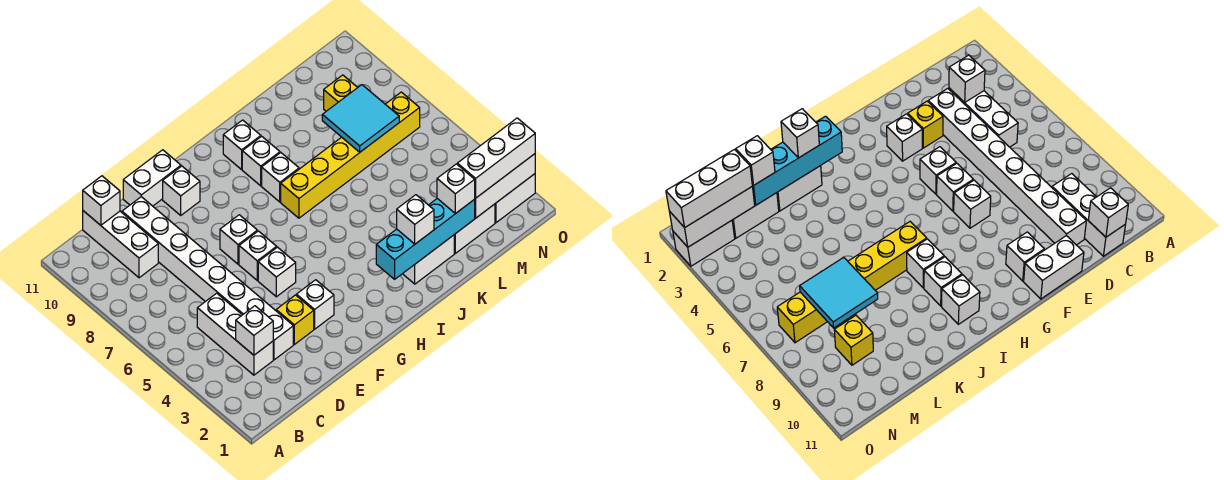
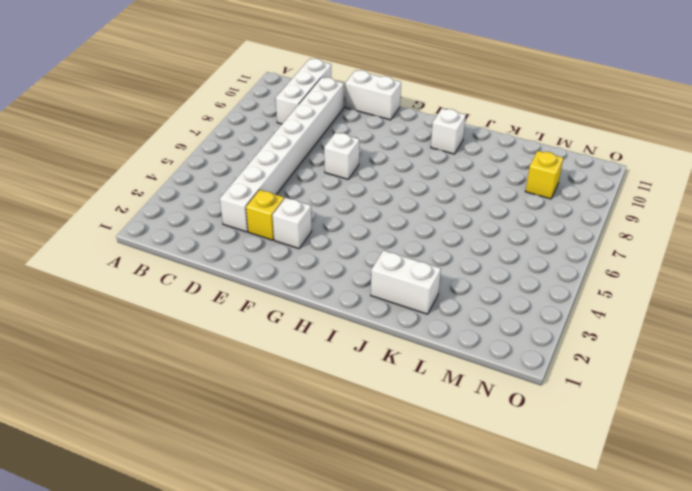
none -> white brick C3:C5 level 1
none -> white brick F5 level 1
none -> white brick F6 level 1

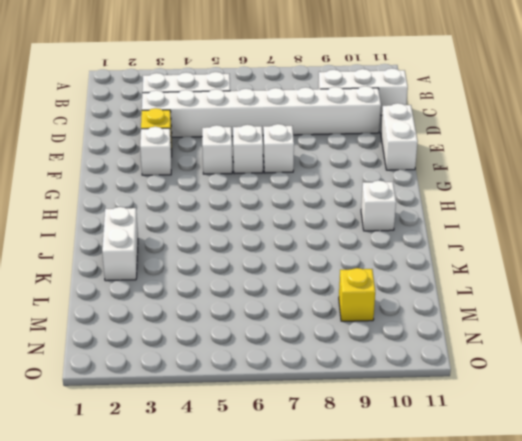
none -> white brick F10 level 1
none -> yellow brick I7:N7 level 1
none -> white brick I8 level 1

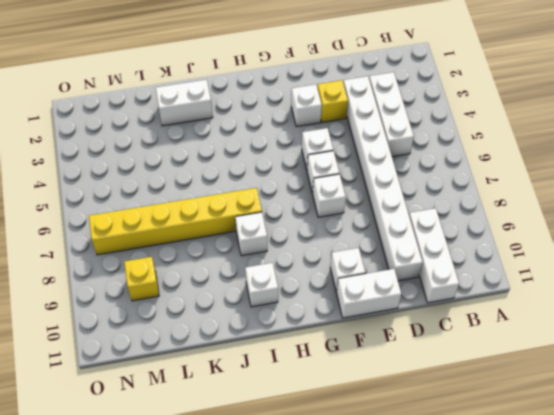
none -> white brick I9 level 1
none -> white brick L2:M2 level 1
none -> white brick N2:O2 level 1

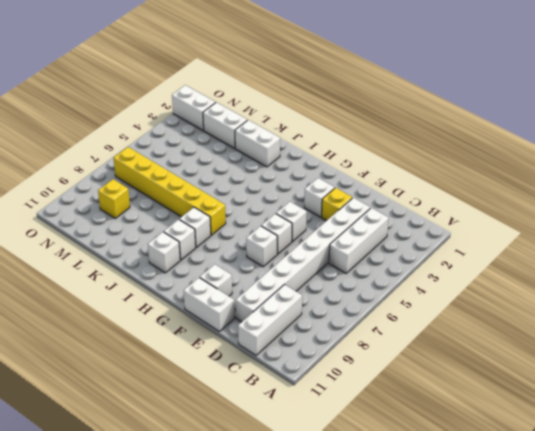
none -> white brick C3 level 2
none -> white brick C11 level 2
none -> cyan brick I2:L2 level 2

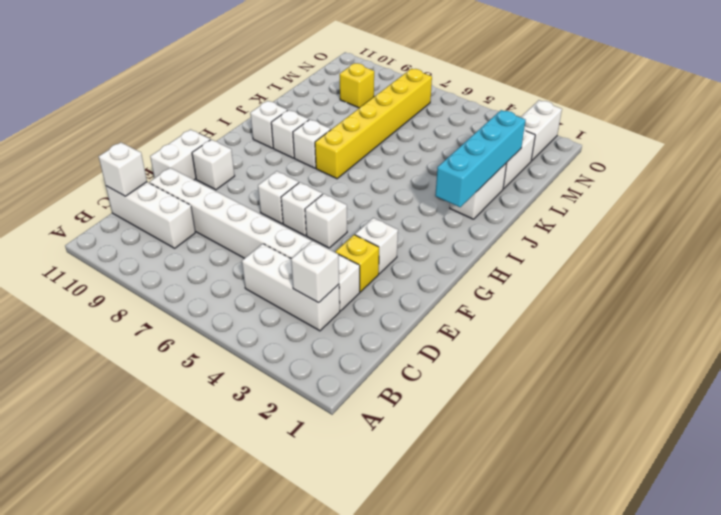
none -> cyan tile L7:M8 level 2
none -> white brick M2:O2 level 2
none -> white brick J2 level 3

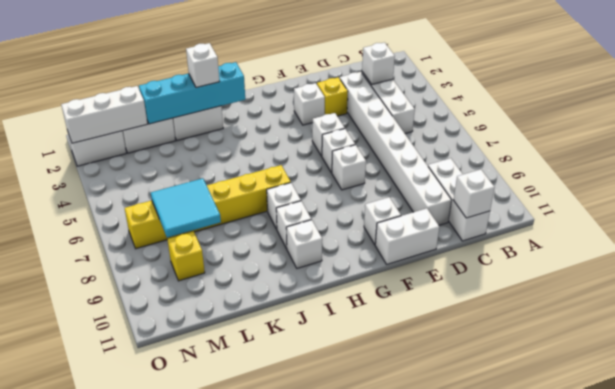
none -> white brick L2 level 3
none -> white brick M2:O2 level 3

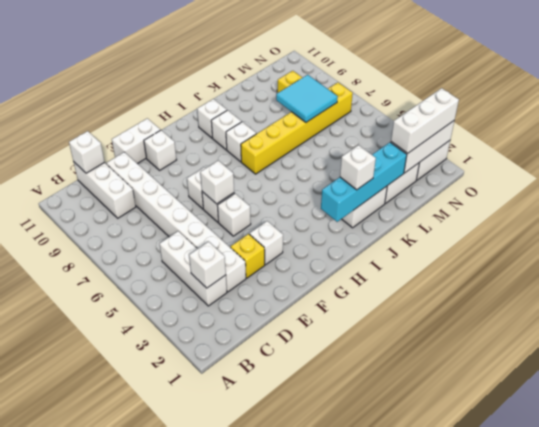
white brick F6 level 2 -> white brick L2 level 3

